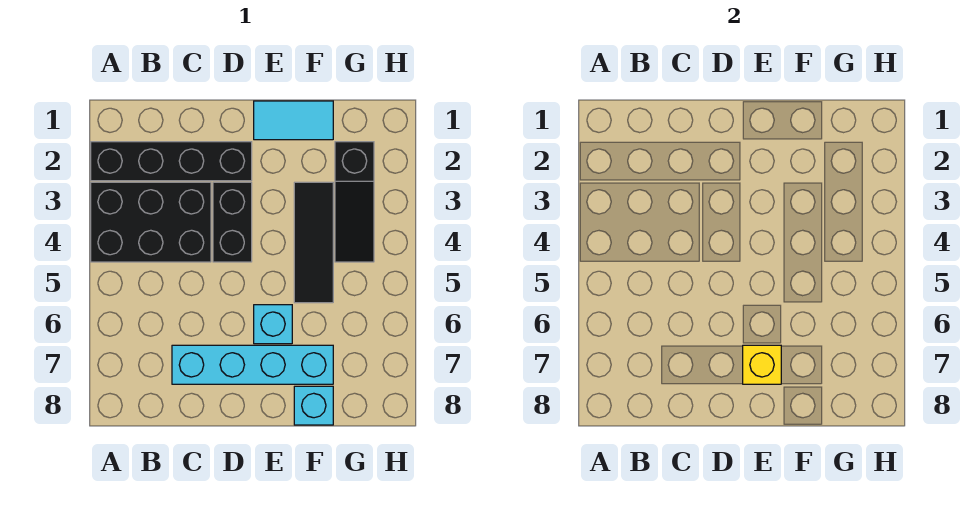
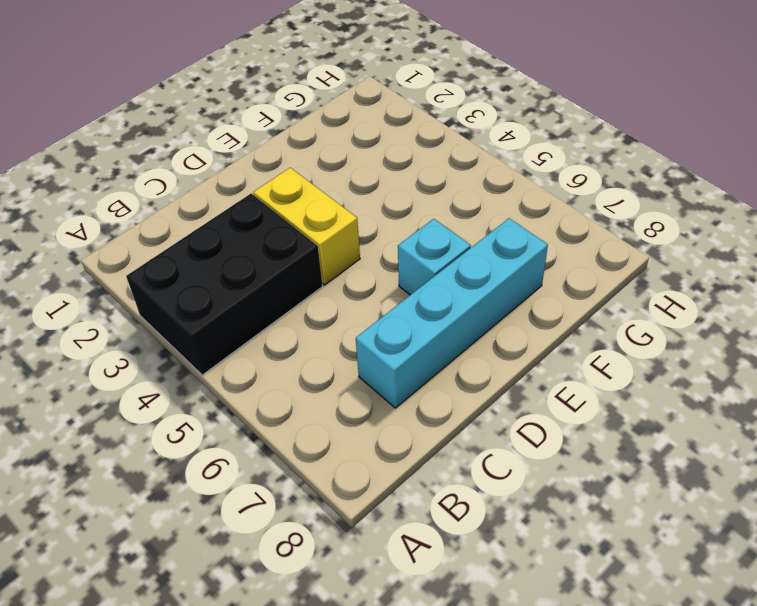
yellow brick D3:D4 level 1 -> black brick D3:D4 level 1
none -> black brick A2:D2 level 1
none -> cyan tile E1:F1 level 1

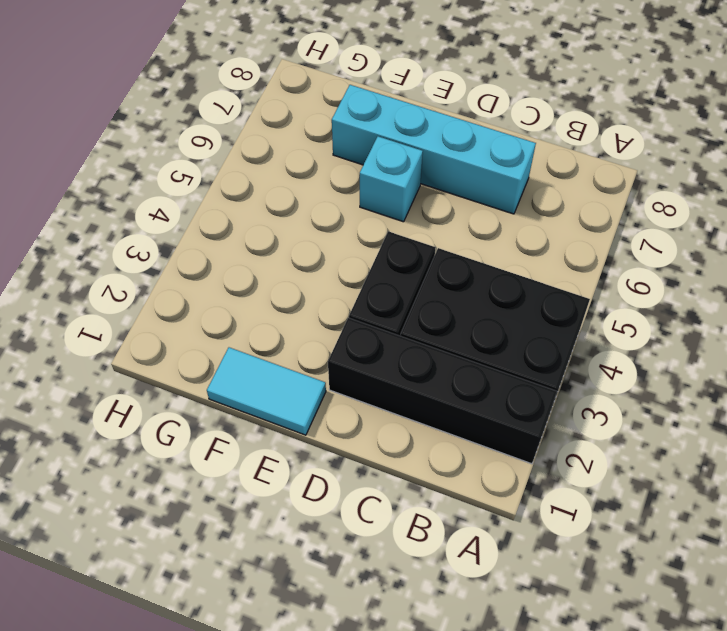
none -> black tile F3:F5 level 1
none -> cyan brick F8 level 1

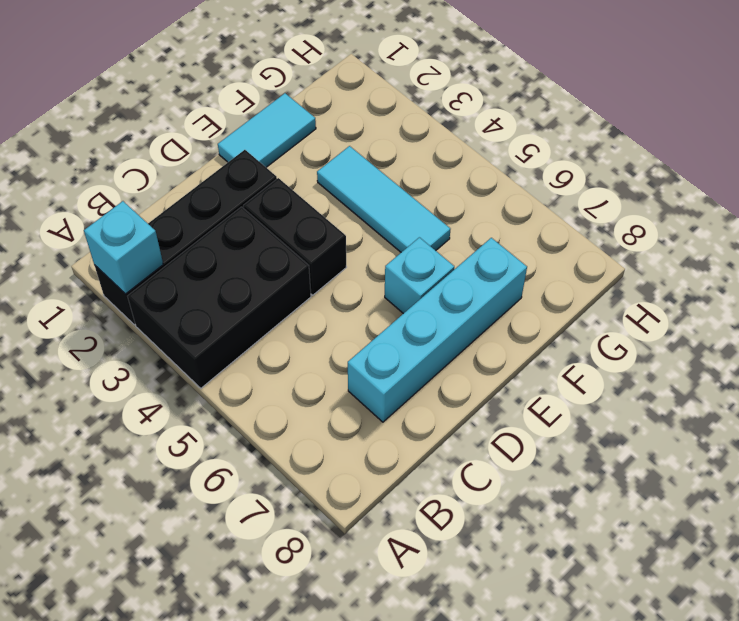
cyan brick A2 level 2 -> cyan brick F8 level 1
cyan tile F3:F5 level 1 -> black tile F3:F5 level 1
none -> black slope G2:G4 level 1 top 2
none -> yellow brick E7 level 2

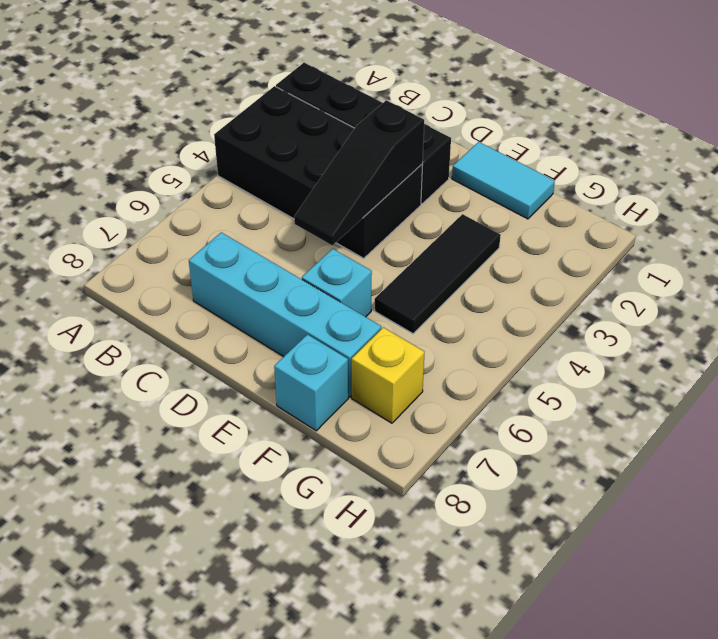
black slope D3:D5 level 2 top 3 -> black slope G2:G4 level 1 top 2
yellow brick G7 level 1 -> yellow brick E7 level 2

